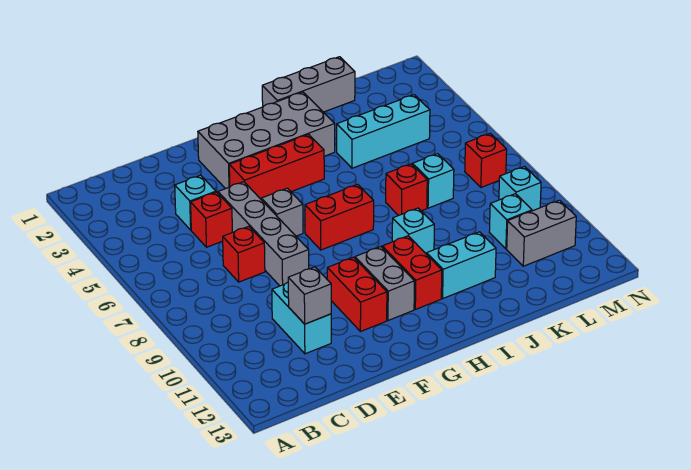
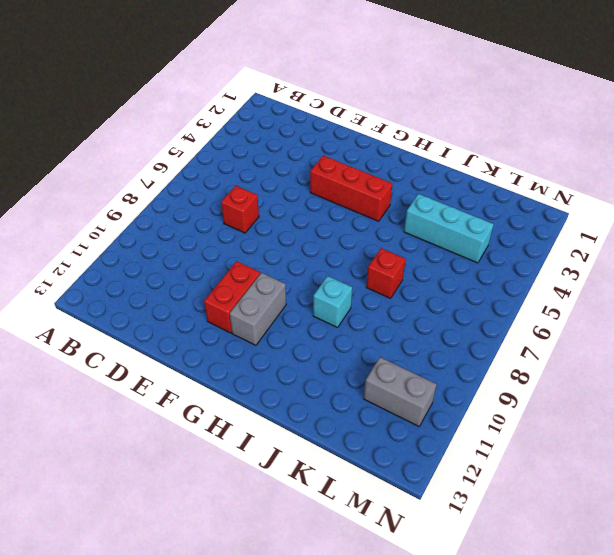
none -> cyan brick D4 level 1
none -> red brick D5 level 1
none -> cyan brick D10:D11 level 1

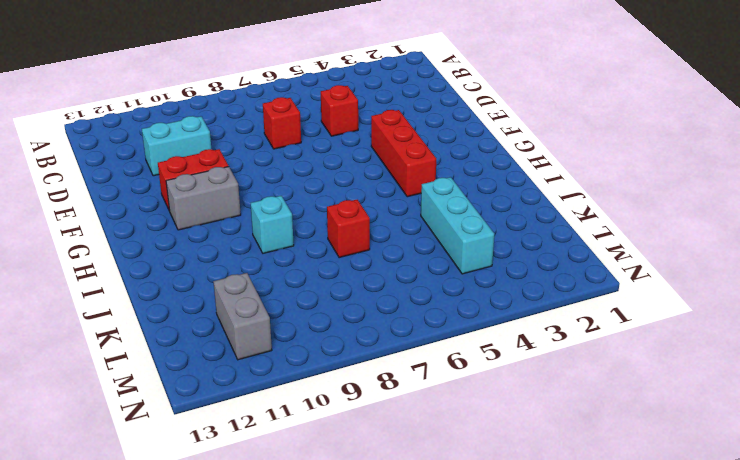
none -> cyan brick D4 level 1
none -> grey brick E5:E8 level 1
none -> grey brick F2:I3 level 1

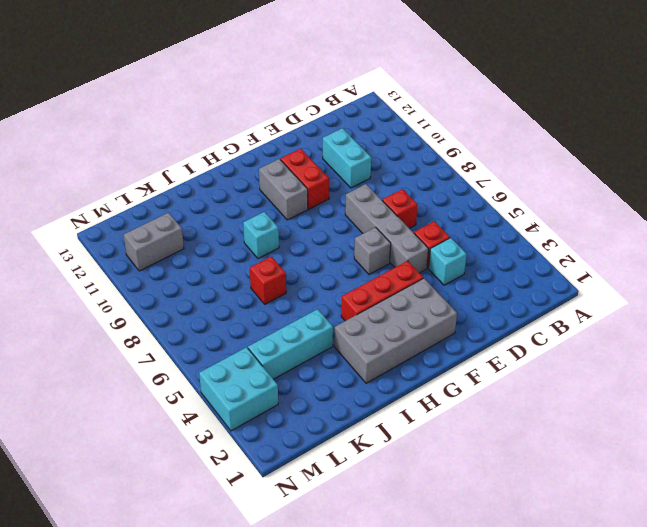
cyan brick M3:N4 level 1 -> none
none -> red brick G7:H7 level 1
none -> red brick H10:H11 level 1
none -> grey brick I1:K1 level 1

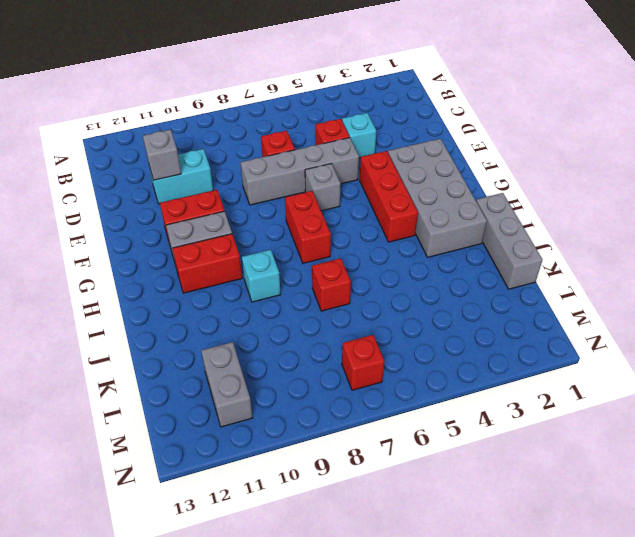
none -> cyan brick I11:J11 level 1
none -> cyan brick J4:L4 level 1
none -> cyan brick K7 level 1

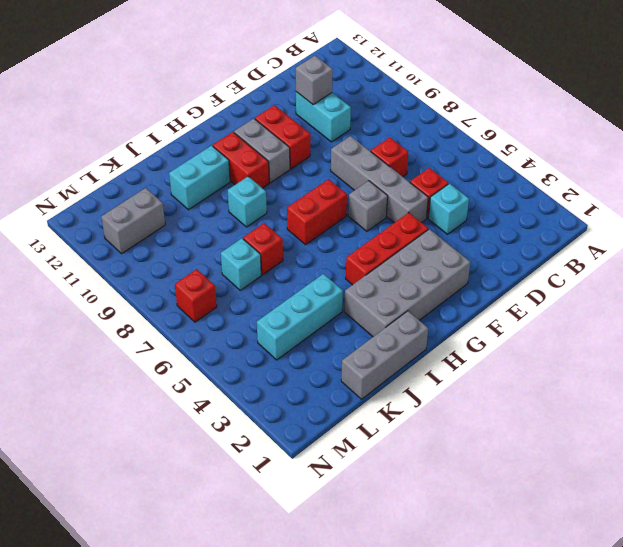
none -> cyan brick L10 level 1
none -> cyan brick M9 level 1

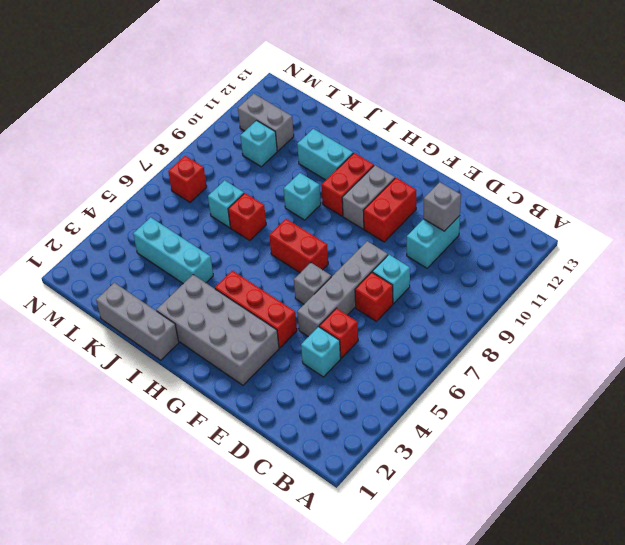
cyan brick D8 level 1 -> cyan brick M9 level 1

